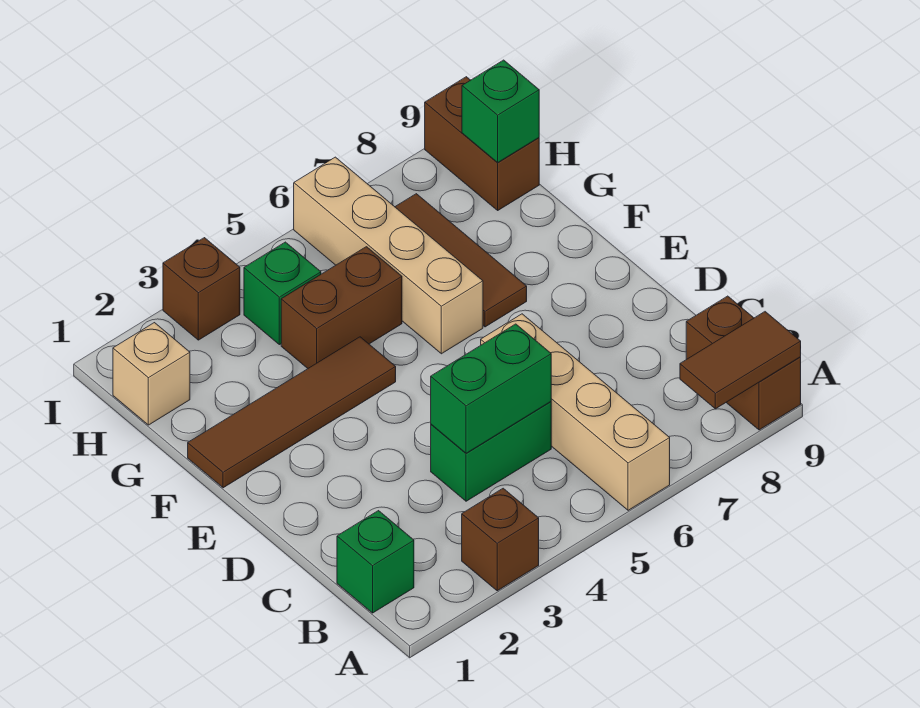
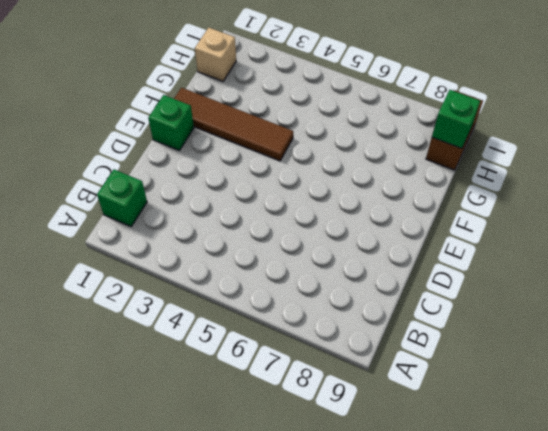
green brick E1 level 1 -> green brick H4 level 1
none -> brown brick A3 level 1
none -> tan brick A6:D6 level 1
none -> brown brick A9:B9 level 1

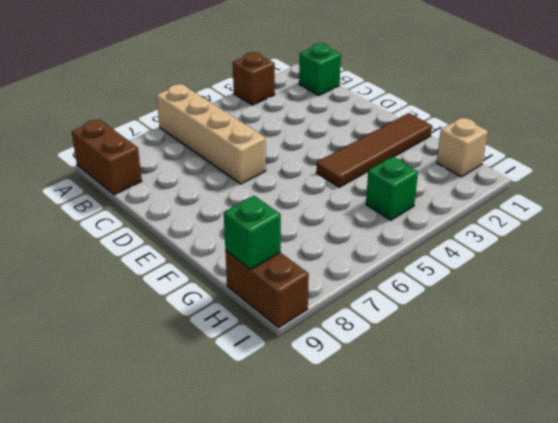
none -> green brick C4:C5 level 1
none -> tan brick F6:I6 level 1
none -> brown tile F7:H7 level 1

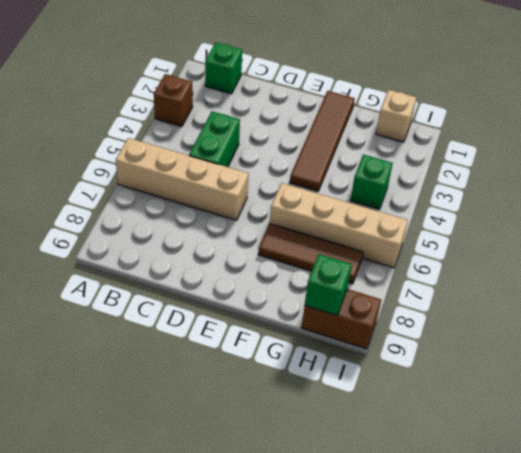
none -> brown brick A9:B9 level 1
none -> brown brick G4:G5 level 1
none -> brown brick I3 level 1

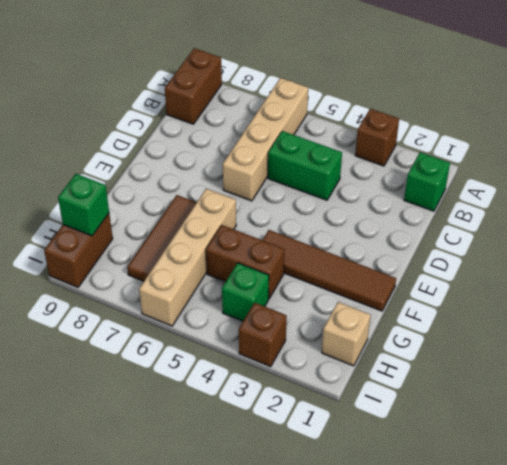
none -> brown tile A8:A9 level 2
none -> green brick C4:C5 level 2

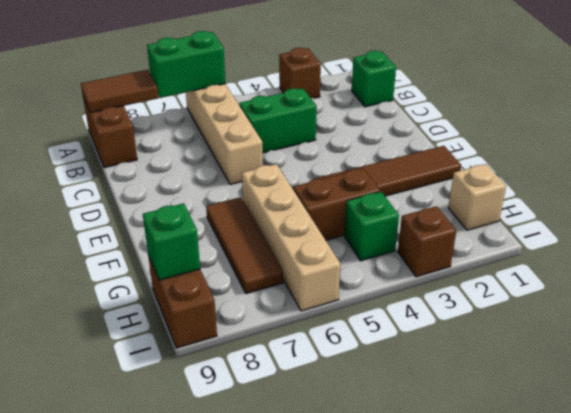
green brick A6:A7 level 2 -> green brick C4:C5 level 2

